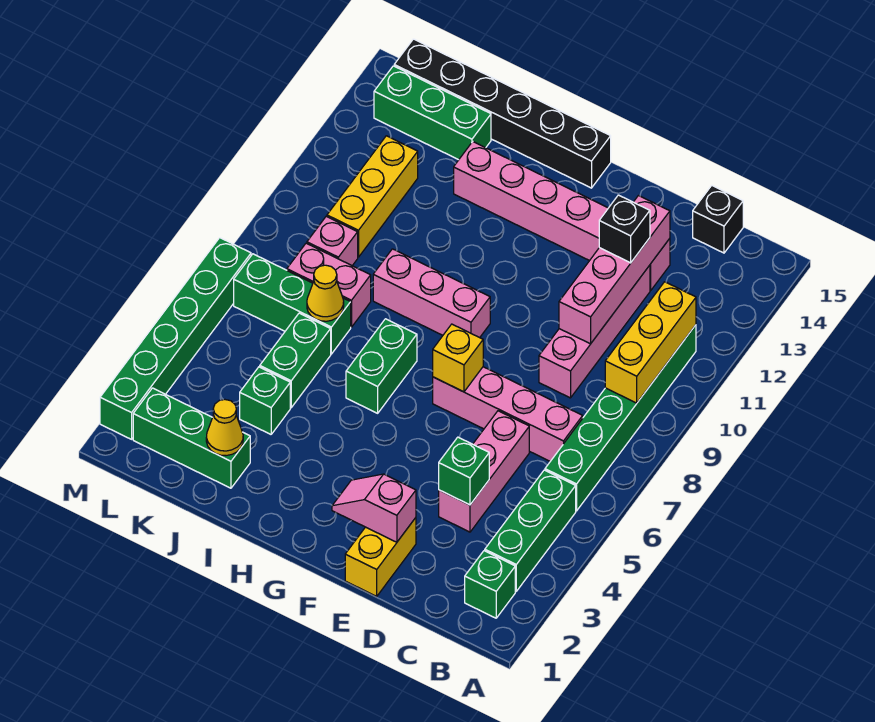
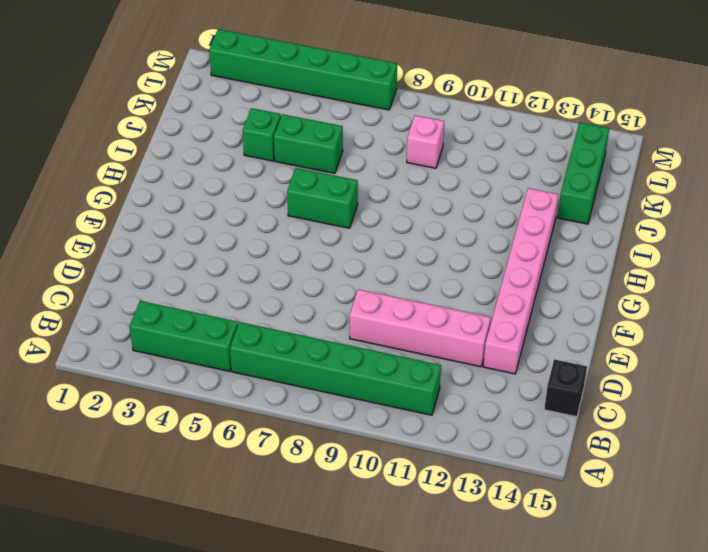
none -> green brick B2 level 1
none -> pink brick C7:F7 level 1
none -> pink brick D4:D6 level 1

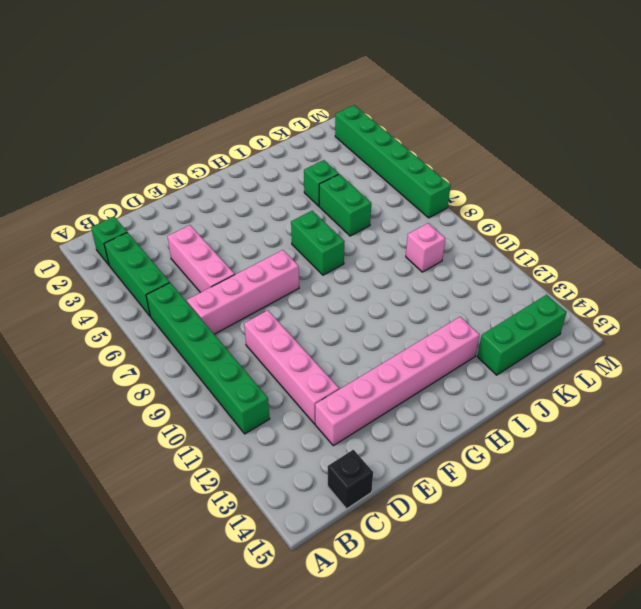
none -> yellow brick E1:E2 level 1
none -> pink brick G9:I9 level 1
none -> black brick G15:L15 level 1

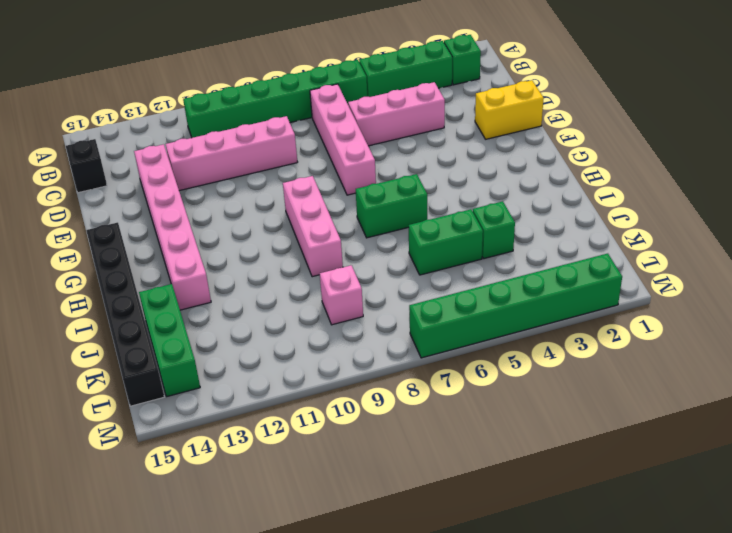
none -> green brick J2:L2 level 1
none -> green brick J7:L7 level 1
none -> pink brick J8:K8 level 1

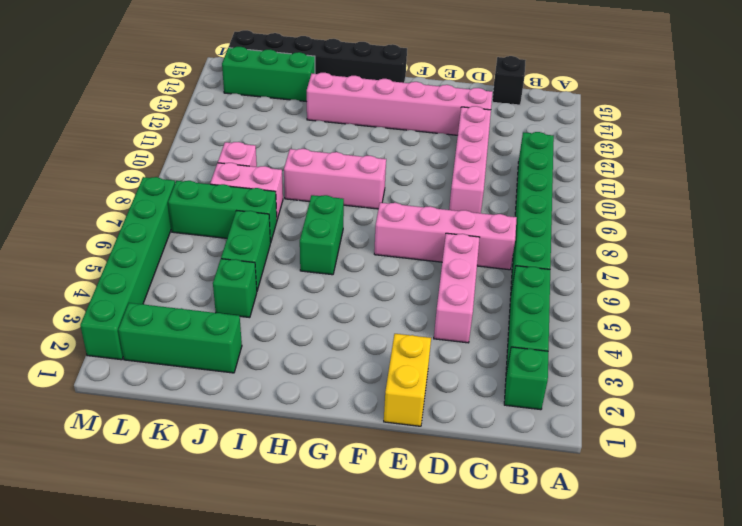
none -> yellow brick K10:K12 level 1
none -> yellow brick B9:B11 level 2
none -> green brick D4 level 2

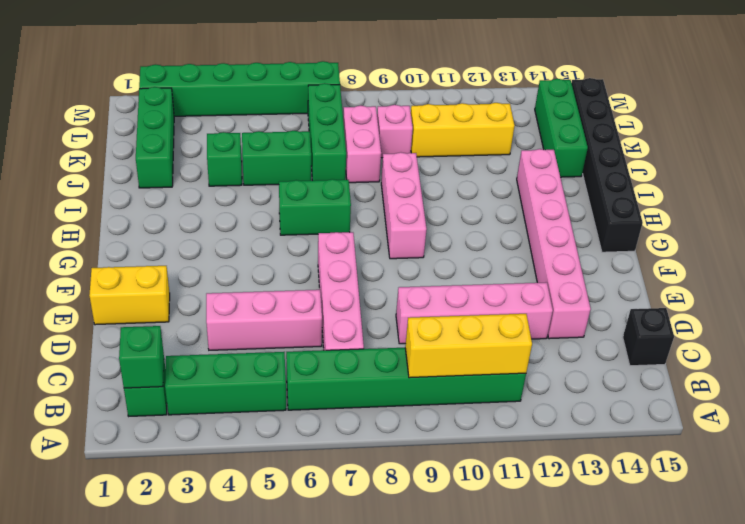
green brick B2 level 2 -> green brick D4 level 2
none -> pink brick D10:D13 level 2
none -> pink slope E2:F2 level 2 top E
none -> yellow brick F7 level 2

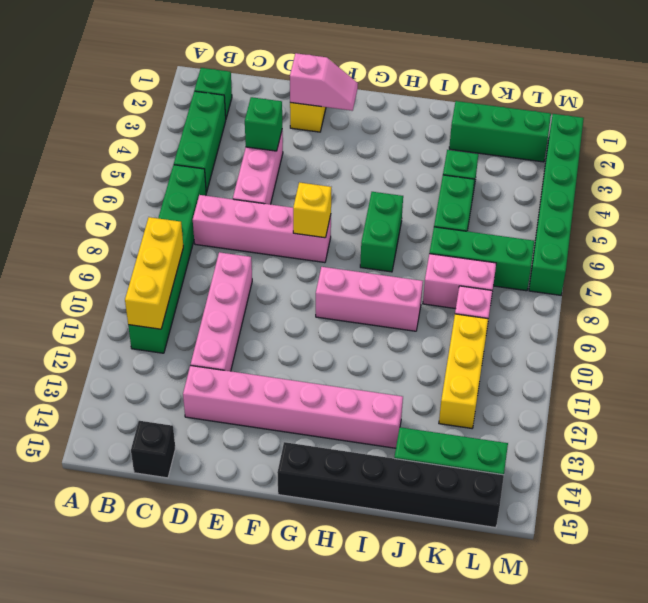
none -> pink brick D10:D13 level 2
none -> yellow cone J2 level 2
none -> yellow cone J7 level 2

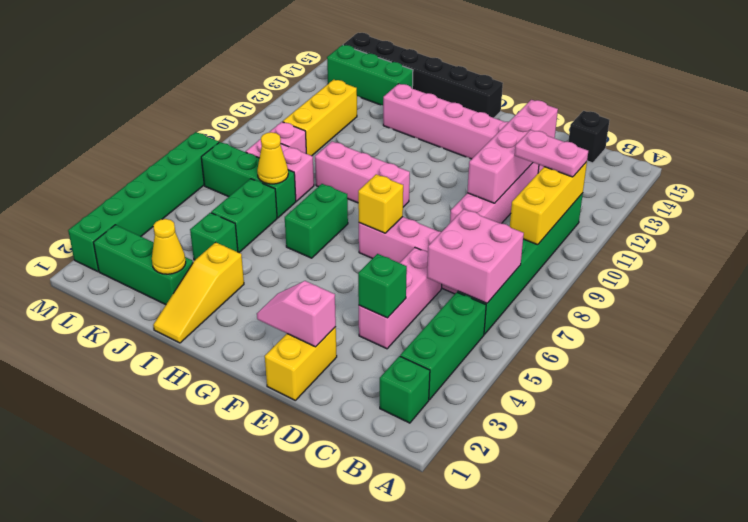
pink brick B6:C7 level 2 -> none
pink plate B11:C11 level 3 -> none
yellow slope I1:I3 level 1 top 3 -> none
none -> black brick D12 level 3

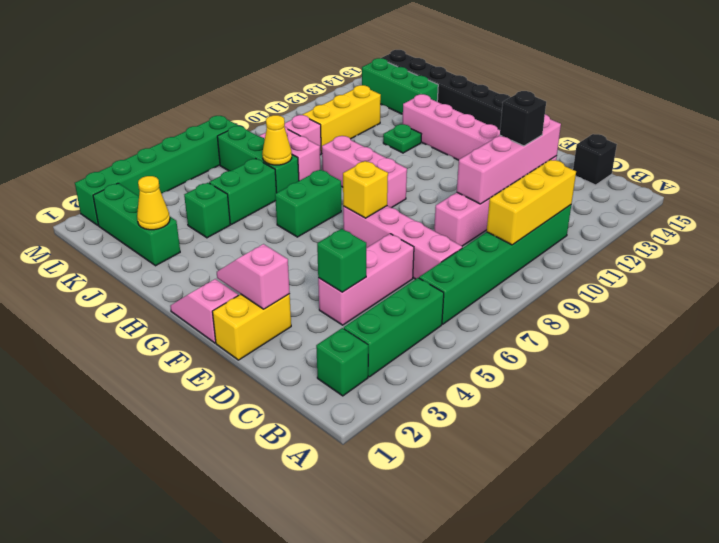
pink slope F1:G1 level 1 top F -> none
green plate I12 level 1 -> none

